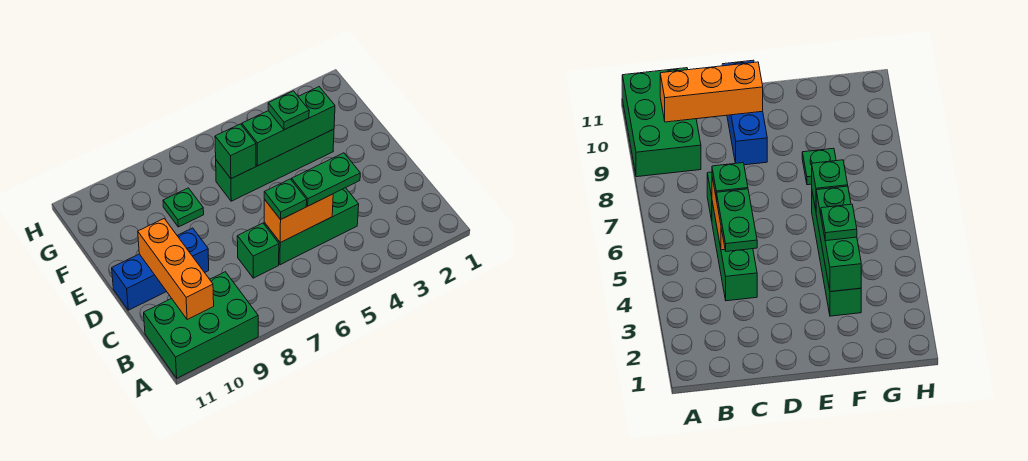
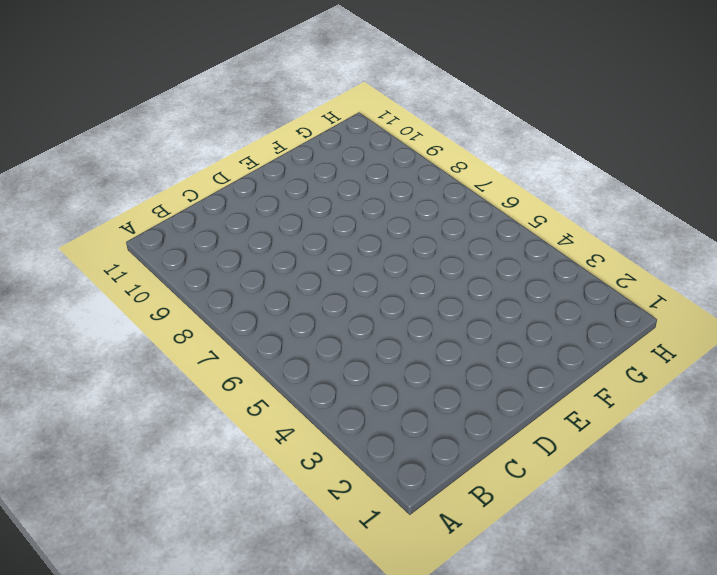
none -> green brick A9:B11 level 1
none -> green brick C4:C6 level 1
none -> green brick C7 level 1

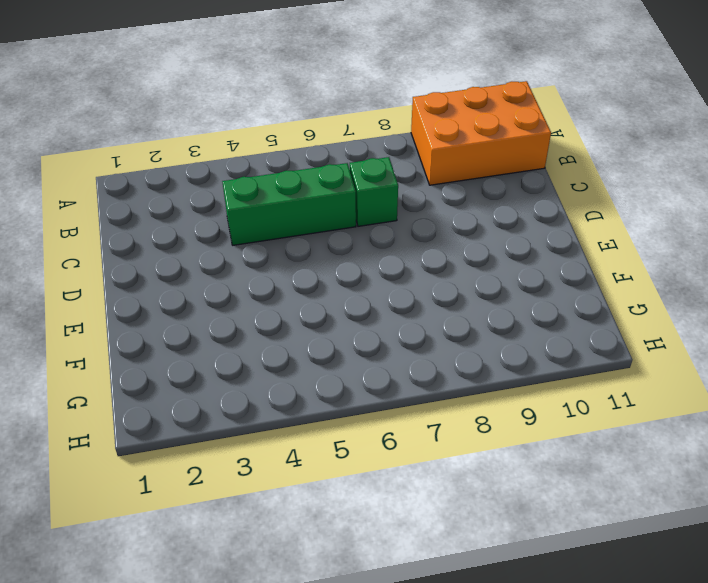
orange brick A9:B11 level 1 -> green brick A9:B11 level 1
none -> blue brick D9:D11 level 1
none -> green brick F3:F6 level 1
none -> green plate F8 level 1

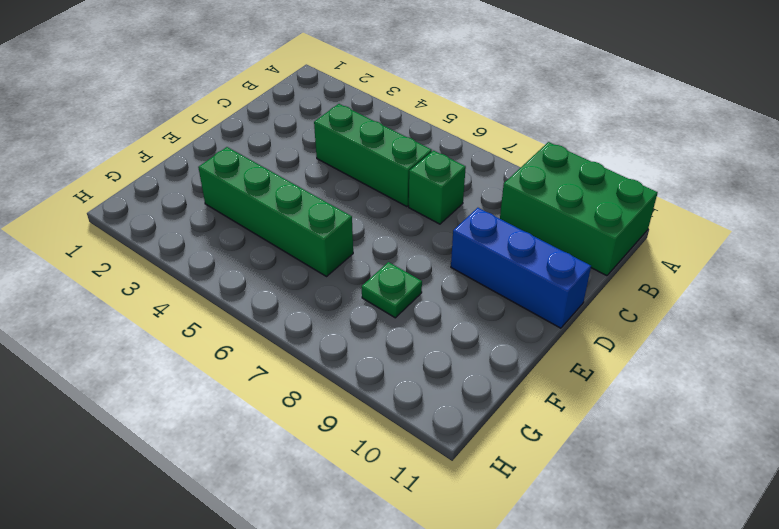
none -> orange brick B10:D10 level 2
none -> orange brick C5:C6 level 2
none -> green brick F3:F5 level 2

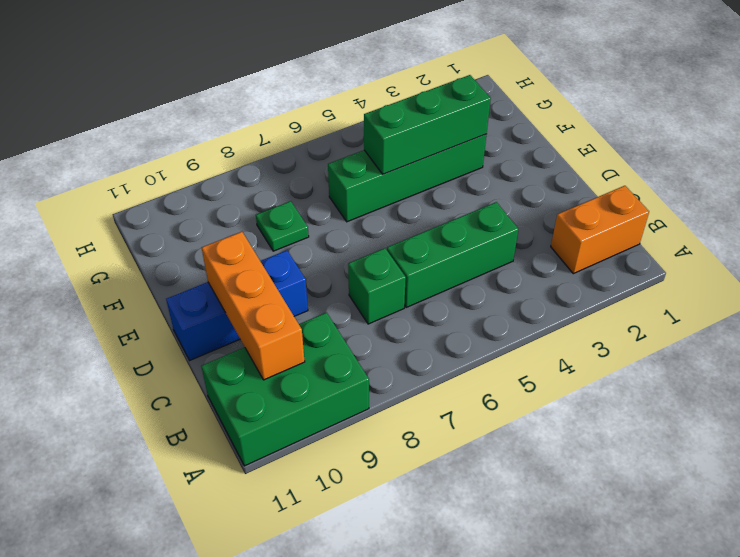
orange brick B1:B2 level 1 -> orange brick C5:C6 level 2
none -> green brick F6 level 2
none -> green plate C4:C5 level 3
none -> green plate C6 level 3

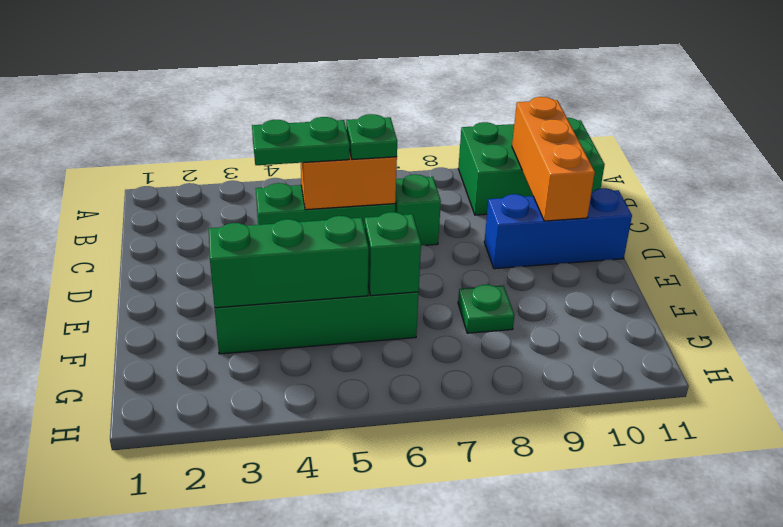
none -> green plate F4 level 3

